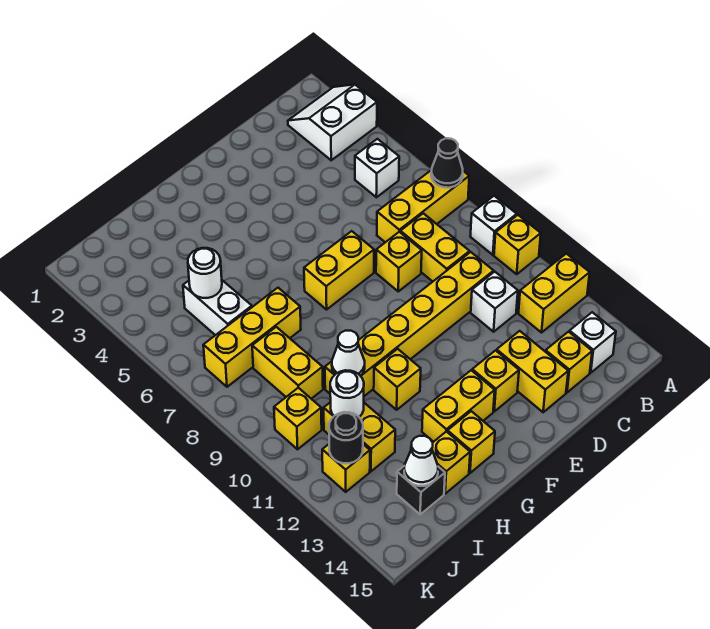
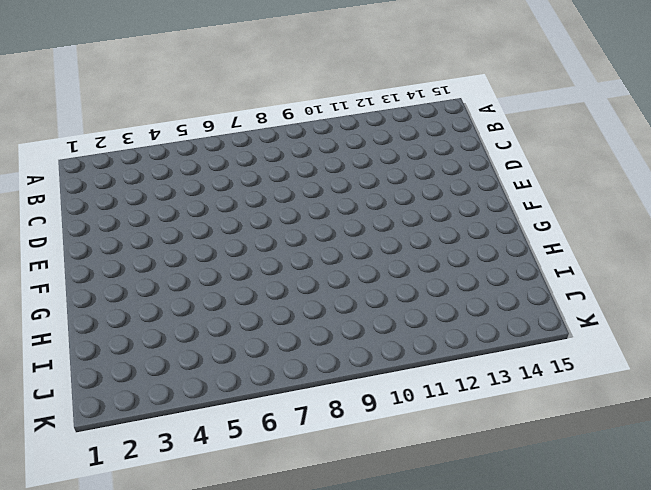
none -> white slope A2:B3 level 1 top 3
none -> yellow brick A7:C7 level 1
none -> white brick A9 level 1
none -> yellow brick A10 level 1

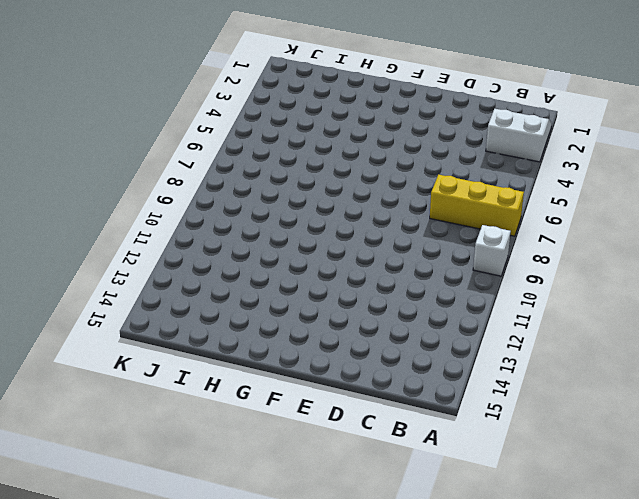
none -> yellow brick A10 level 1
none -> yellow brick A12:B12 level 1
none -> white brick B5 level 1
none -> white brick B14 level 1

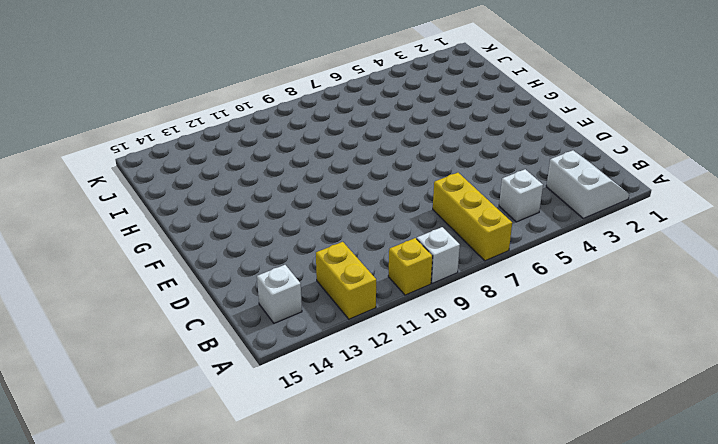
none -> yellow brick C8:C9 level 1
none -> yellow brick C10:H10 level 1
none -> white brick C11 level 1
none -> yellow brick C14 level 1

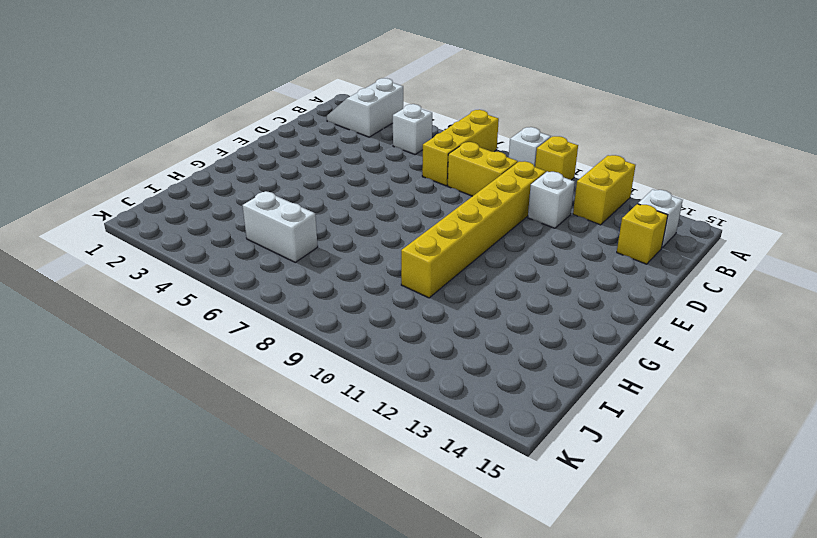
none -> yellow brick D8 level 1
none -> yellow brick D13:D14 level 1
none -> yellow brick E7:F7 level 1
none -> yellow brick E13 level 1

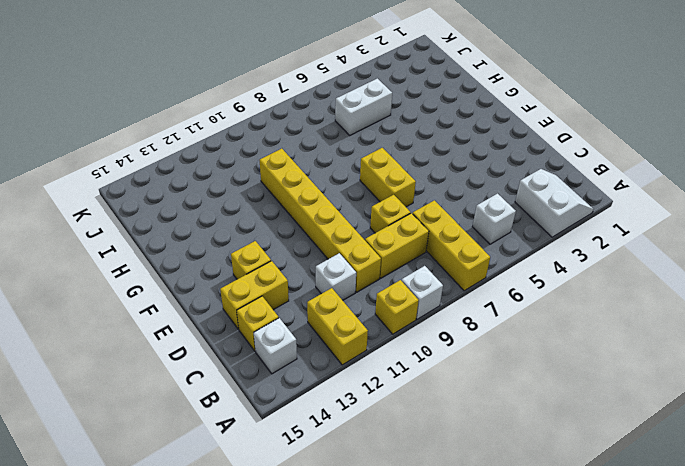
none -> yellow brick F13:G13 level 1
none -> yellow brick G11 level 1
none -> yellow brick G14 level 1
none -> yellow brick H7:J7 level 1

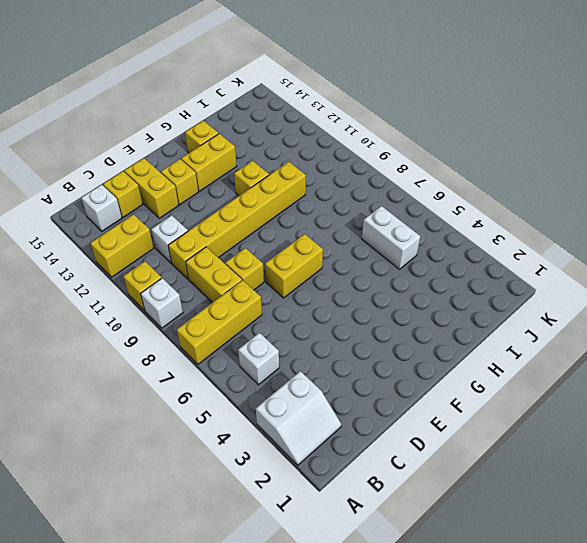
none -> yellow brick H7:J7 level 1
none -> yellow brick H14 level 1
none -> yellow brick I8:I9 level 1
none -> yellow brick I11:I12 level 1

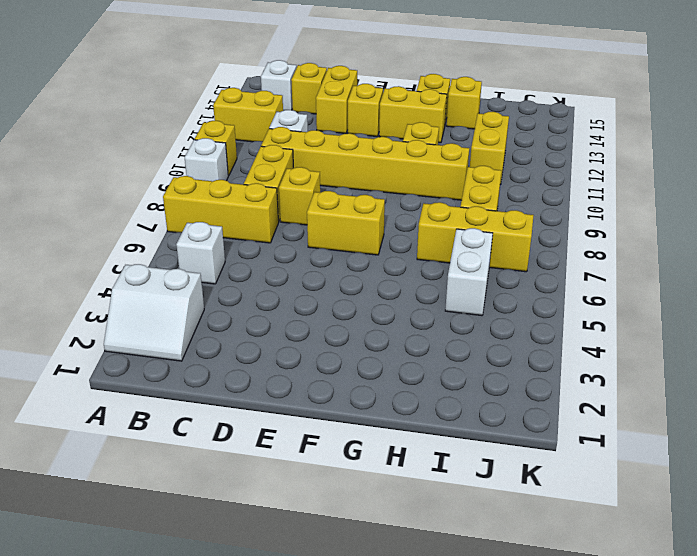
none -> black brick I14 level 1
none -> yellow brick J10 level 1
none -> yellow brick J12 level 1
none -> black cone A7 level 2

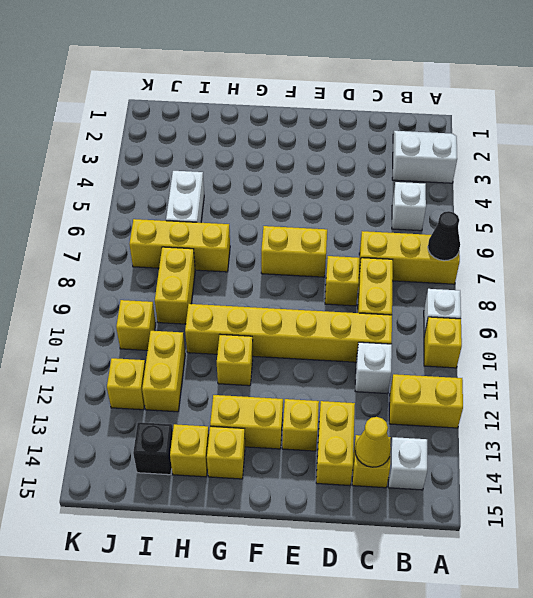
yellow cone C14 level 2 -> none
none -> white cone H10 level 2
none -> white round brick I5 level 2
none -> white round brick I11 level 2
none -> white cone I14 level 2

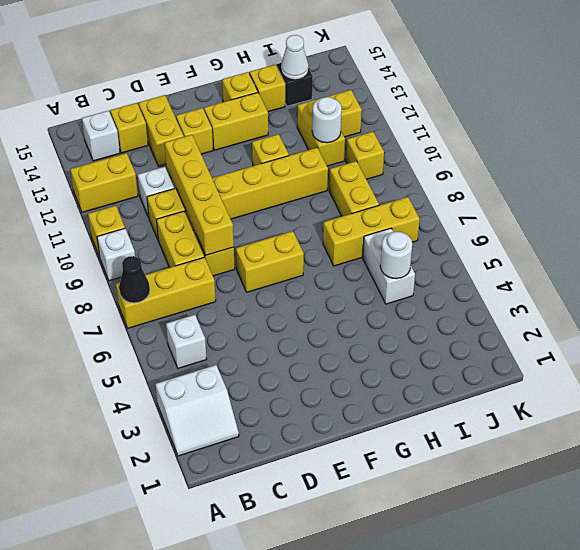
yellow brick D8:D11 level 2 -> none
none -> white cone H10 level 2
none -> black round brick J12 level 2

